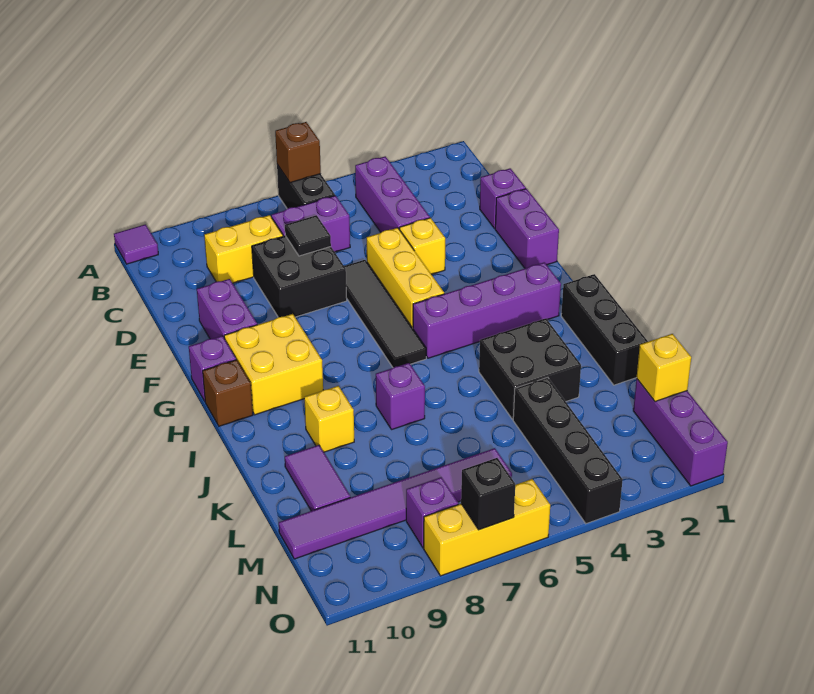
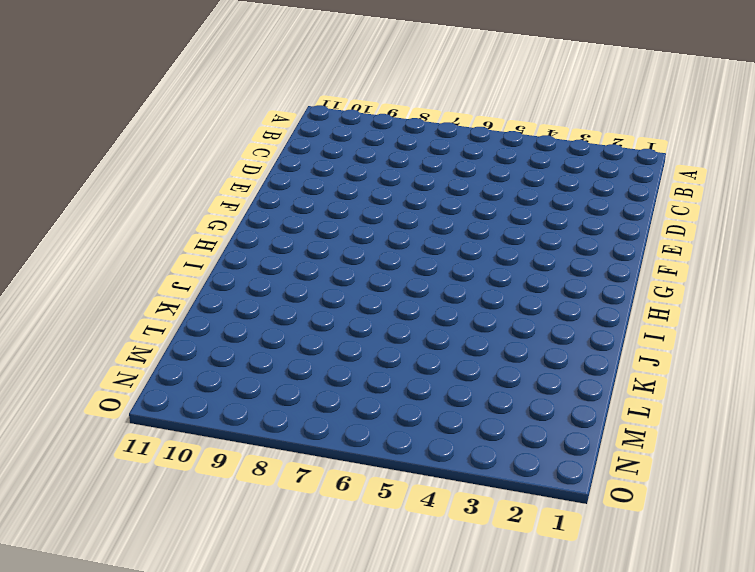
none -> black brick A6:B6 level 1
none -> purple tile A11 level 1
none -> purple brick B4:D4 level 1
none -> purple brick C6:C7 level 1

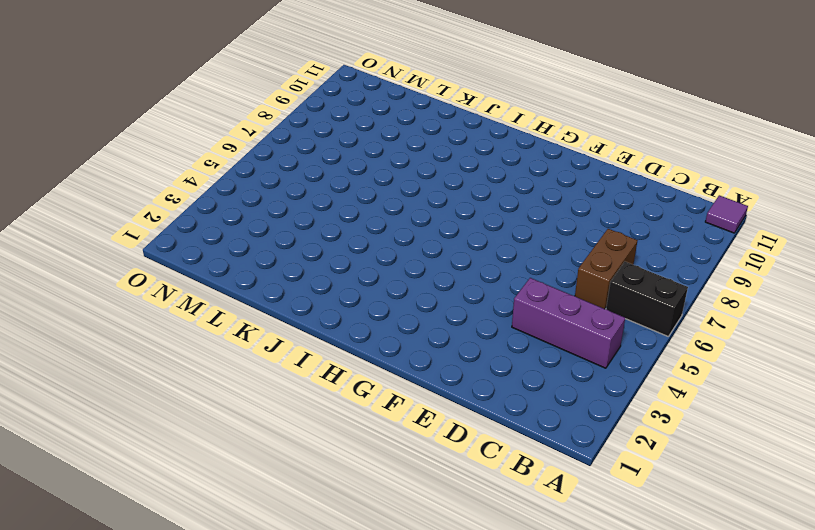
brown brick C6:C7 level 1 -> purple brick C6:C7 level 1
none -> yellow brick C8:C9 level 1
none -> purple brick D1 level 1
none -> black brick D7:E8 level 1
none -> purple brick E1:F1 level 1

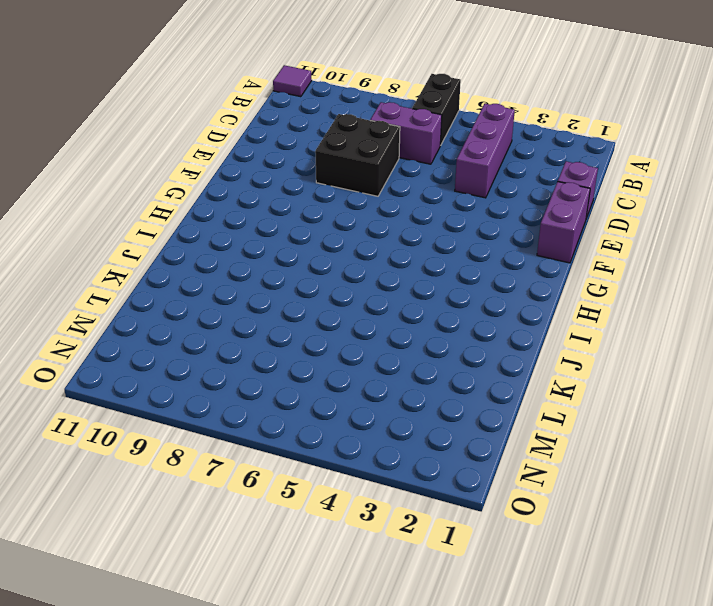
none -> yellow brick C8:C9 level 1
none -> yellow brick E4 level 1
none -> yellow brick E5:G5 level 1
none -> black tile E6:H6 level 1

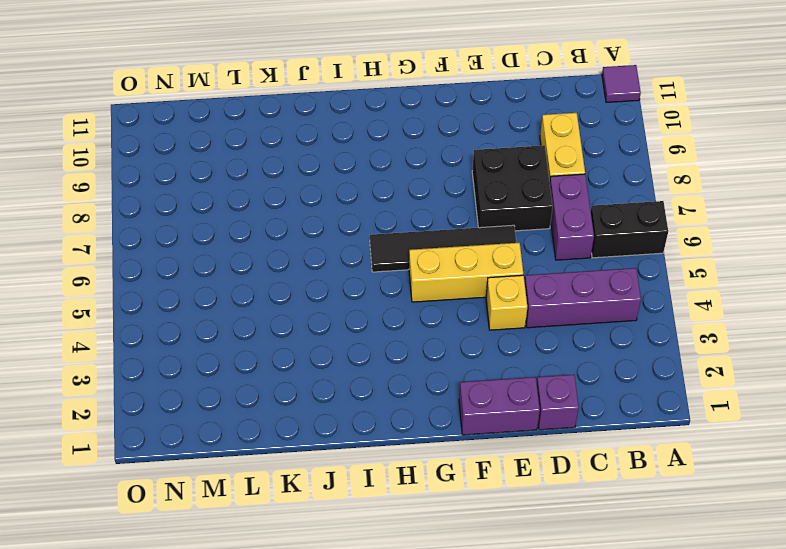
none -> purple brick E10:F10 level 1
none -> yellow brick G9:H10 level 1
none -> purple brick G11 level 1
none -> purple brick H2:H5 level 1

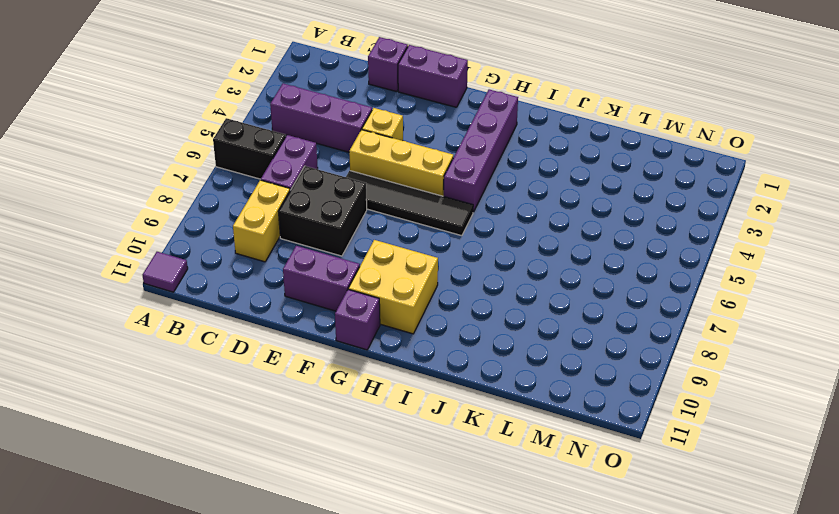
none -> brown brick H11 level 1
none -> black brick I1:K1 level 1
none -> black brick J3:K4 level 1
none -> purple brick J7 level 1

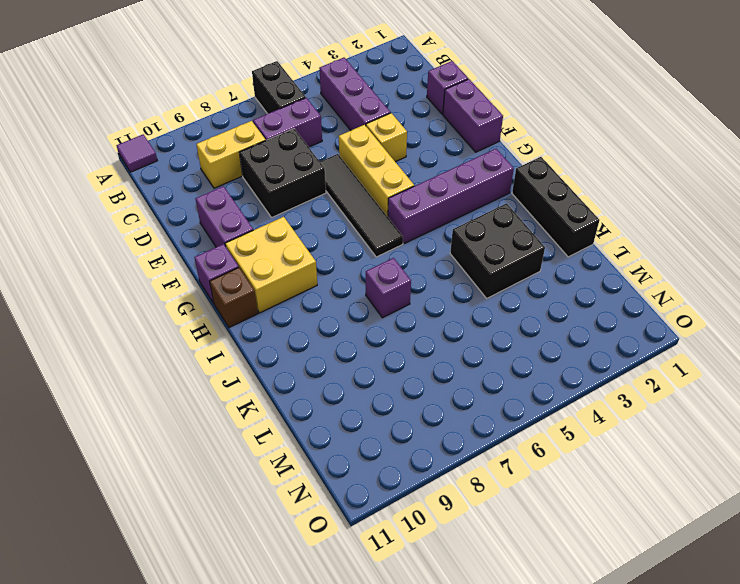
none -> yellow brick J9 level 1
none -> purple tile K10:L10 level 1
none -> black brick L4:O4 level 1
none -> purple brick M1:O1 level 1

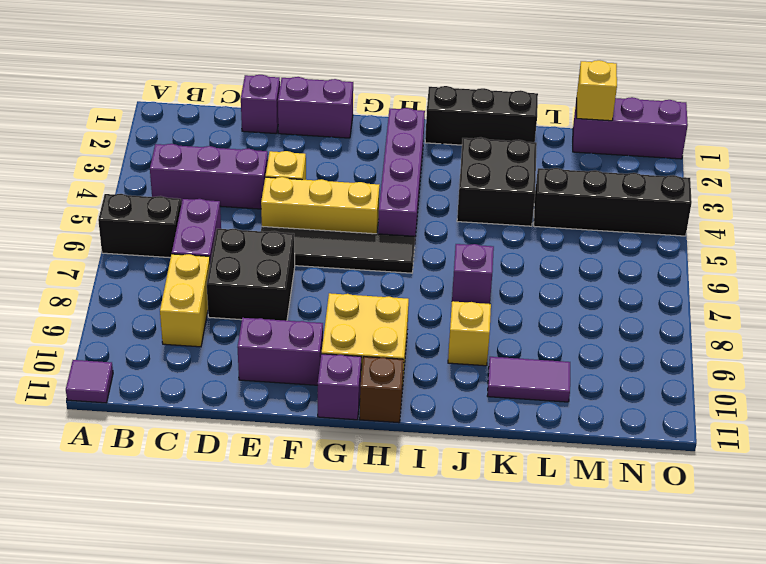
none -> purple tile M6:M11 level 1
none -> purple brick N8 level 1
none -> yellow brick O6:O8 level 1
none -> brown brick A6 level 2

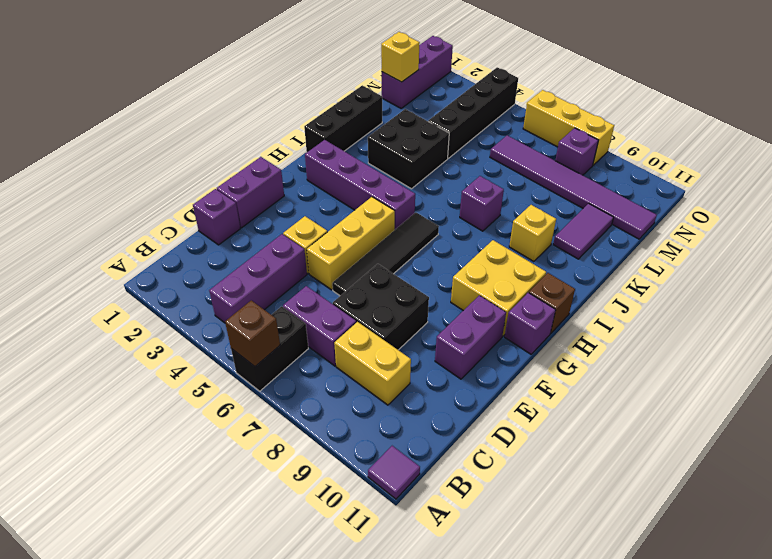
none -> black tile D7 level 2
none -> black brick O7 level 2

